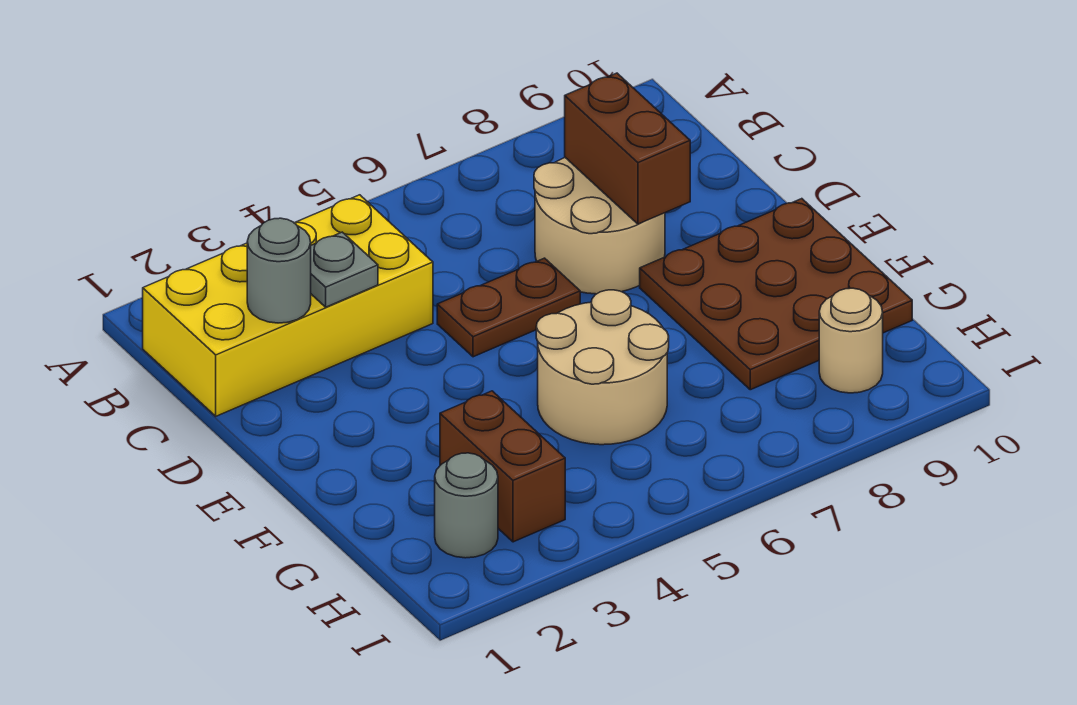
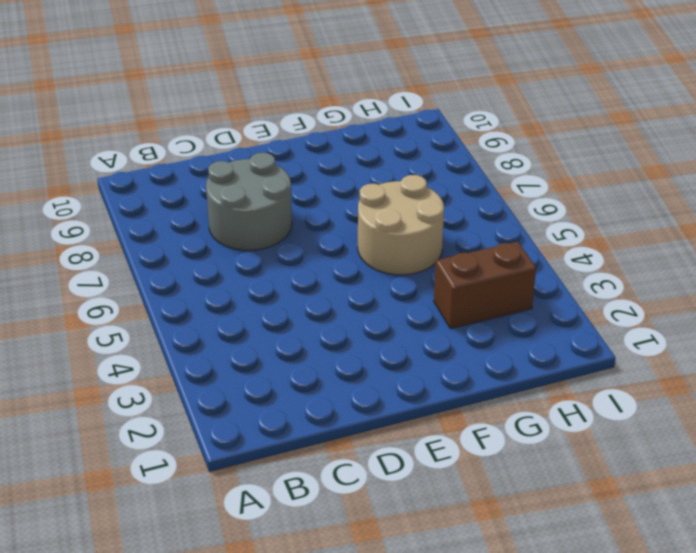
grey round brick C7:D8 level 1 -> tan round brick C7:D8 level 1
none -> yellow brick B1:C4 level 1
none -> brown plate D5:D6 level 1

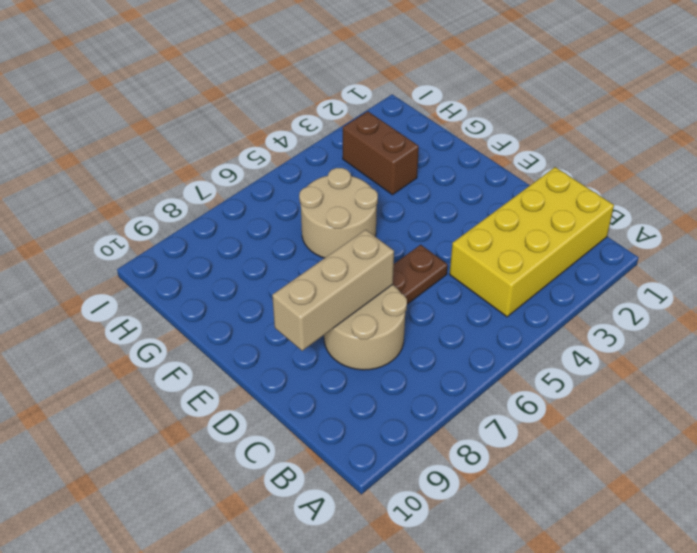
tan brick D7:D9 level 2 -> brown brick C8:D8 level 2
none -> brown plate E8:G10 level 1
none -> grey round brick H2 level 1

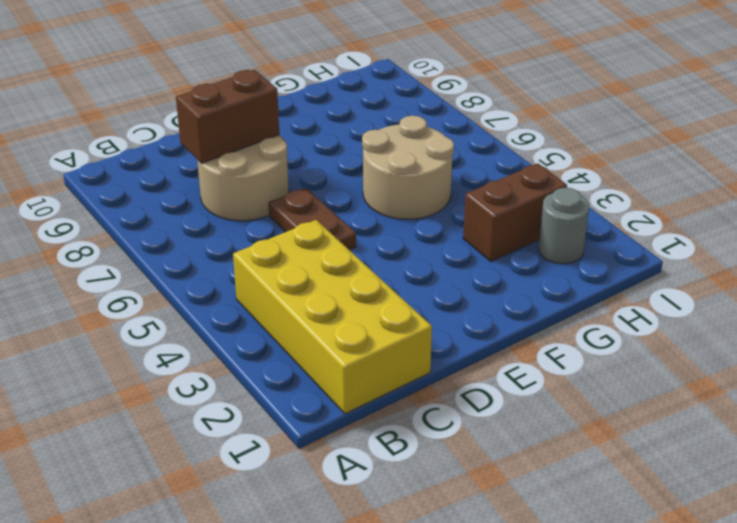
none -> brown plate E8:G10 level 1
none -> tan round brick H9 level 1

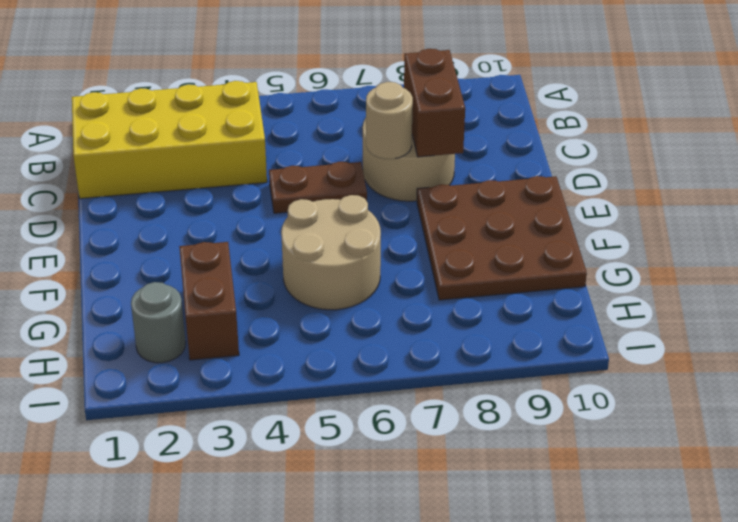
tan round brick D7 level 2 -> tan round brick H9 level 1
none -> grey round brick C2 level 2
none -> grey plate C3 level 2

